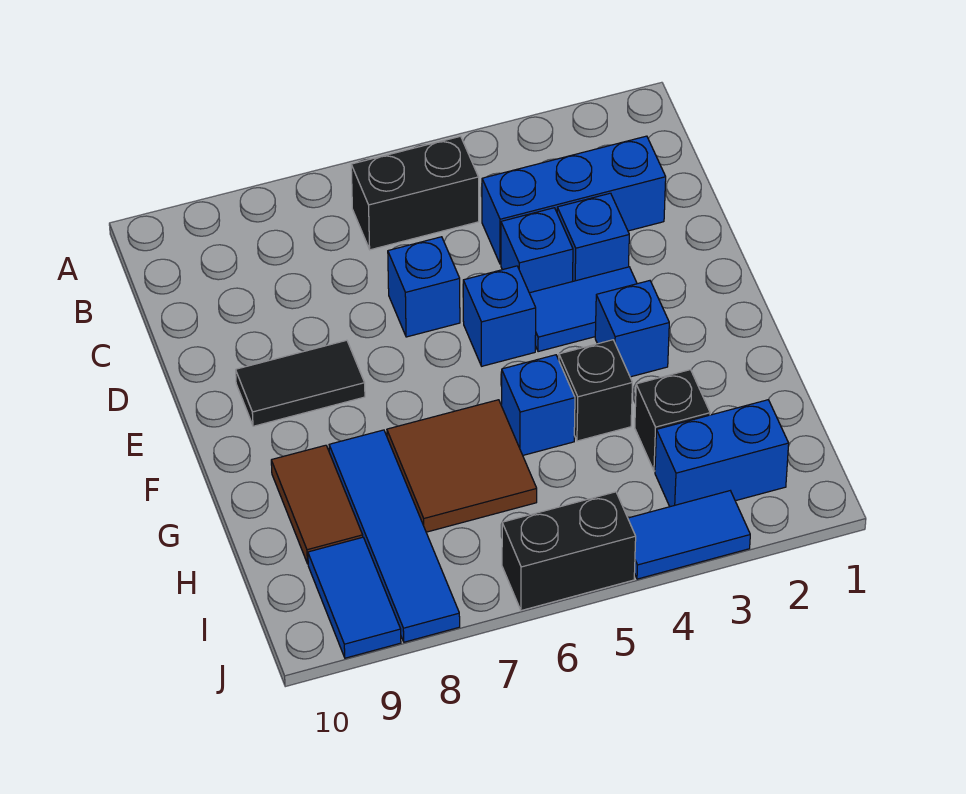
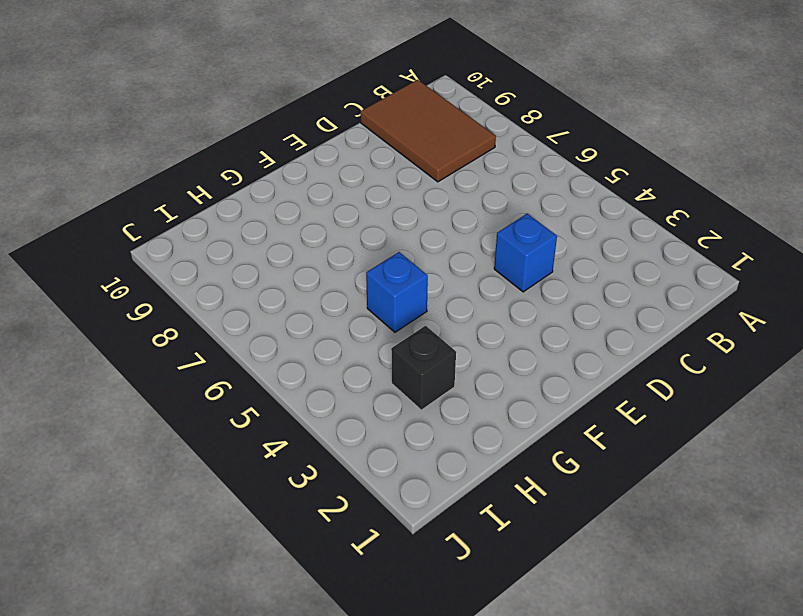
brown tile B8:C10 level 1 -> none
none -> black brick B5:B6 level 1
none -> blue brick C2:C4 level 1
none -> blue brick D3 level 1

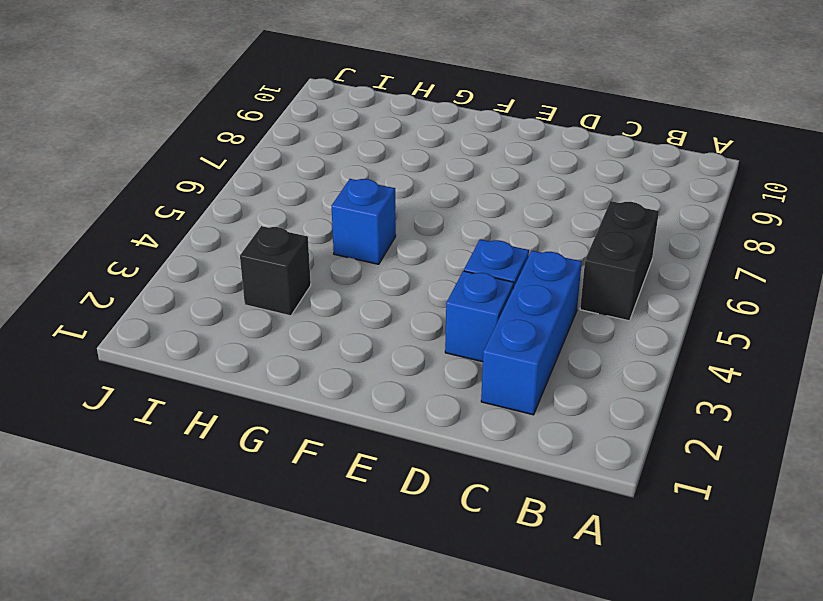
none -> blue brick D6 level 1
none -> blue tile E3:E4 level 1
none -> blue brick E5 level 1

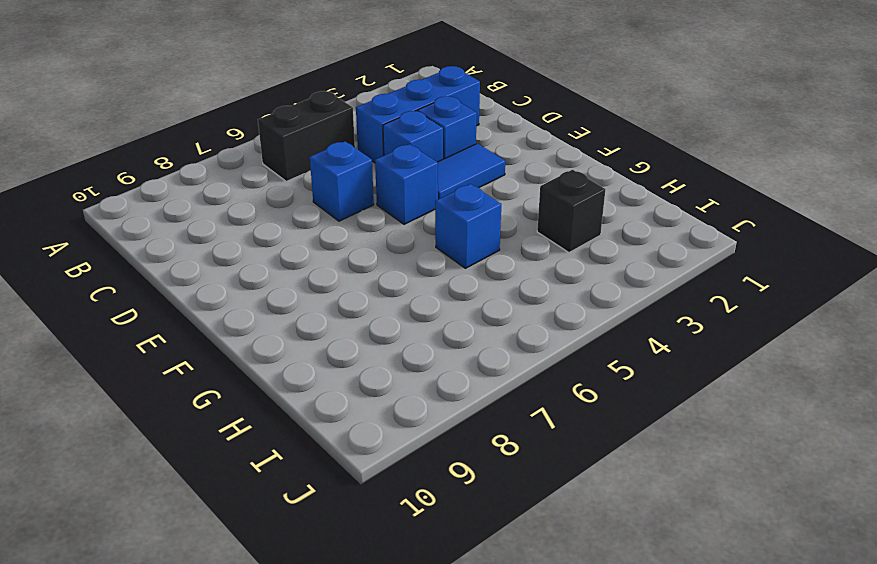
none -> black tile E8:E9 level 1
none -> blue brick F3 level 1
none -> black brick G4 level 1

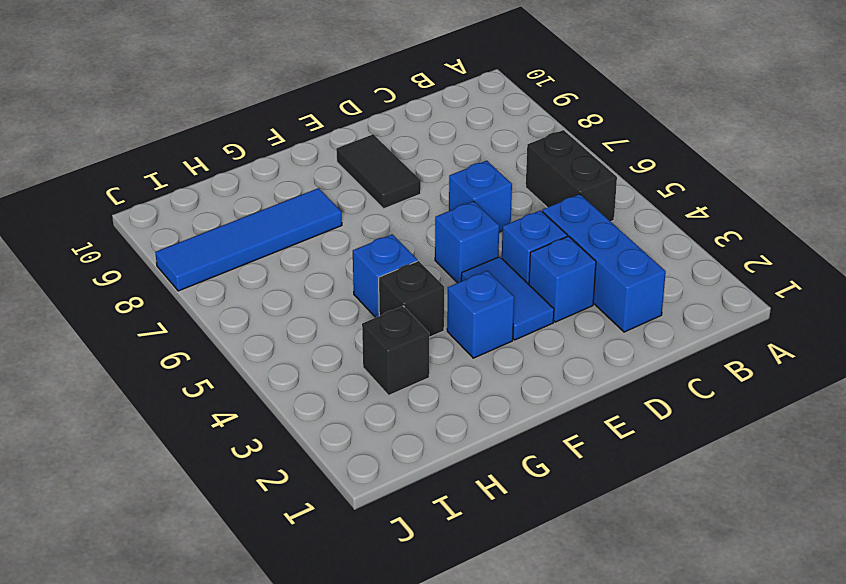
none -> brown tile G6:H7 level 1
none -> brown tile G9:H9 level 1
none -> blue brick I2:I3 level 1

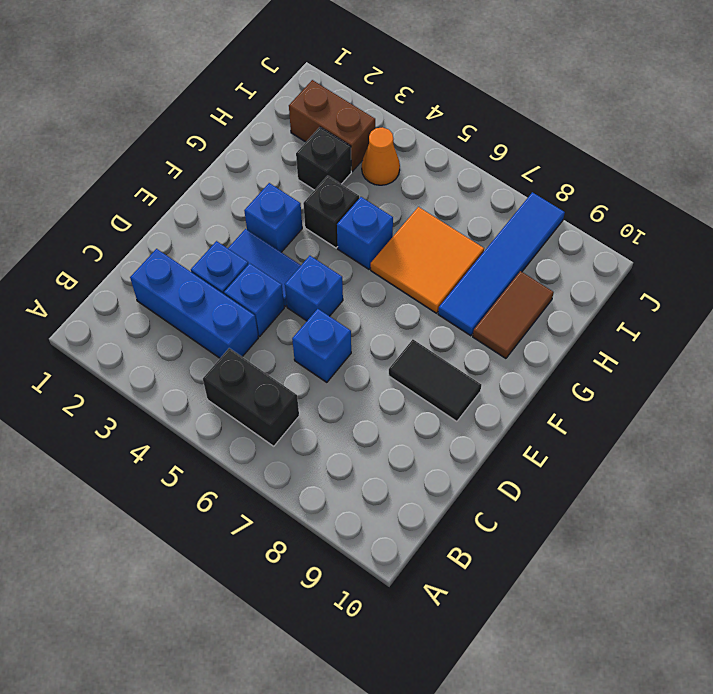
orange tile G6:H7 level 1 -> brown tile G6:H7 level 1
brown brick I2:I3 level 1 -> blue brick I2:I3 level 1
orange cone I4 level 1 -> none
none -> blue tile I9:J9 level 1
none -> blue tile J3:J4 level 1
none -> black brick J5:J6 level 1

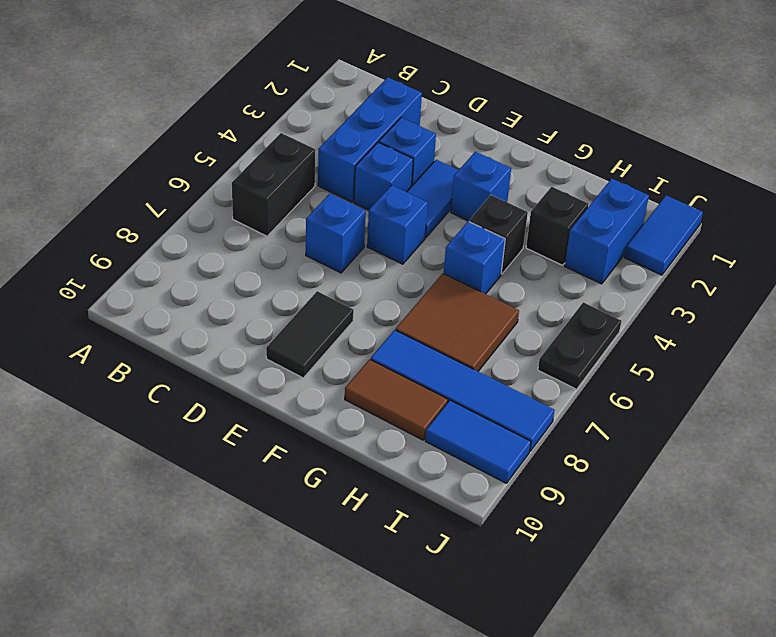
blue tile J1:J2 level 1 -> blue tile J3:J4 level 1
black plate J5:J6 level 1 -> black brick J5:J6 level 1

